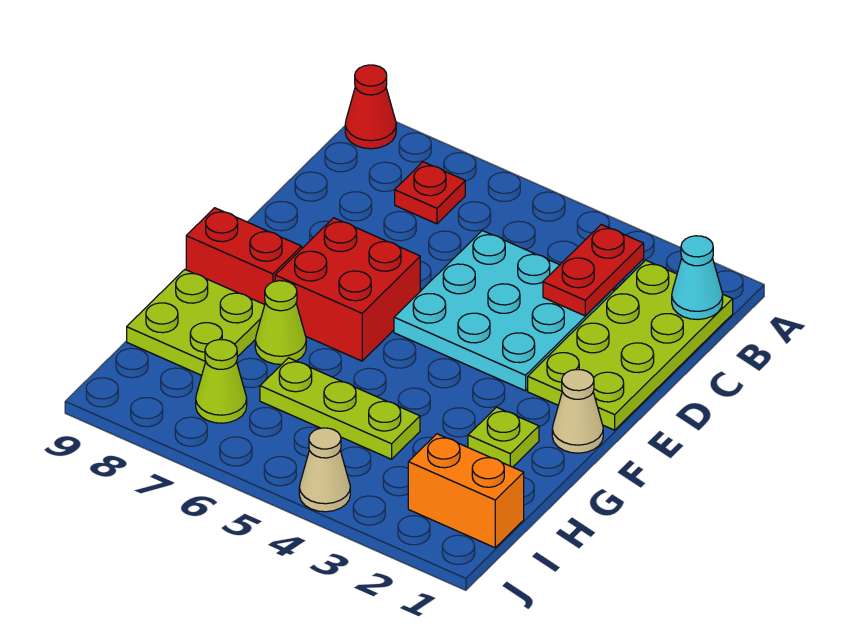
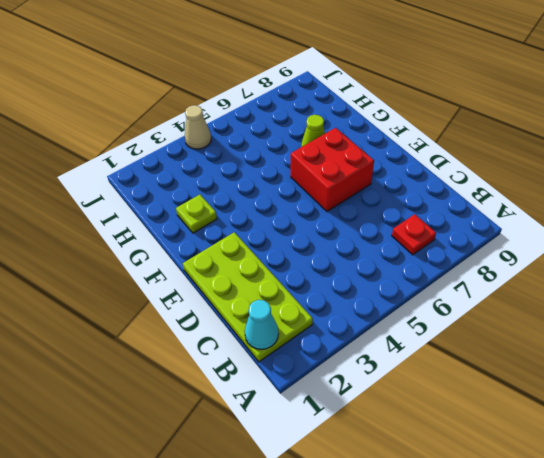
none -> red cone A9 level 1
none -> cyan plate C3:E5 level 1
none -> tan cone F1 level 1

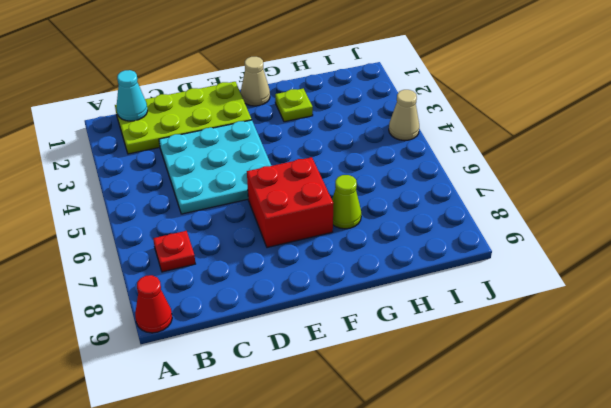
none -> red brick F8:F9 level 1
none -> lime plate G8:H9 level 1
none -> lime plate H4:H6 level 1

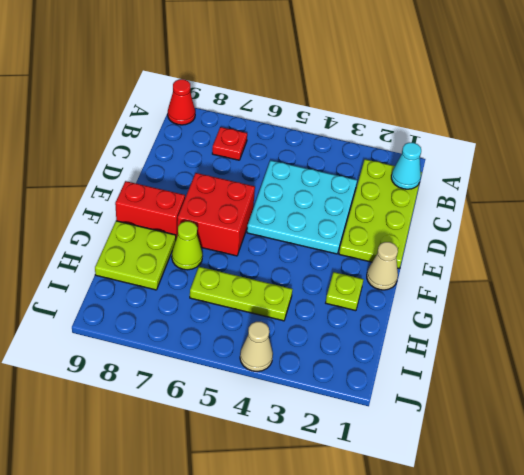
none -> orange brick I1:I2 level 1
none -> lime cone I7 level 1
none -> red plate B3:C3 level 2

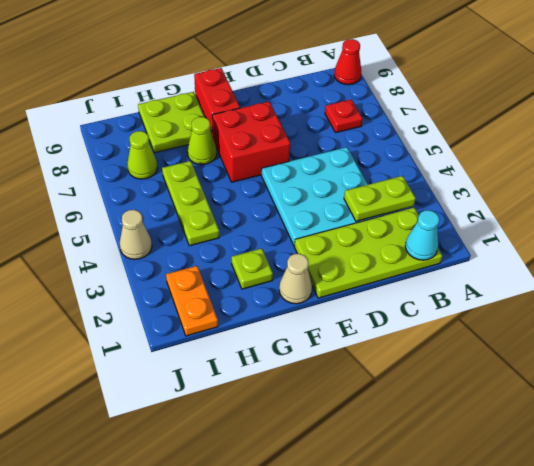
lime plate B3:C3 level 2 -> red plate B3:C3 level 2
orange plate I1:I2 level 1 -> orange brick I1:I2 level 1

